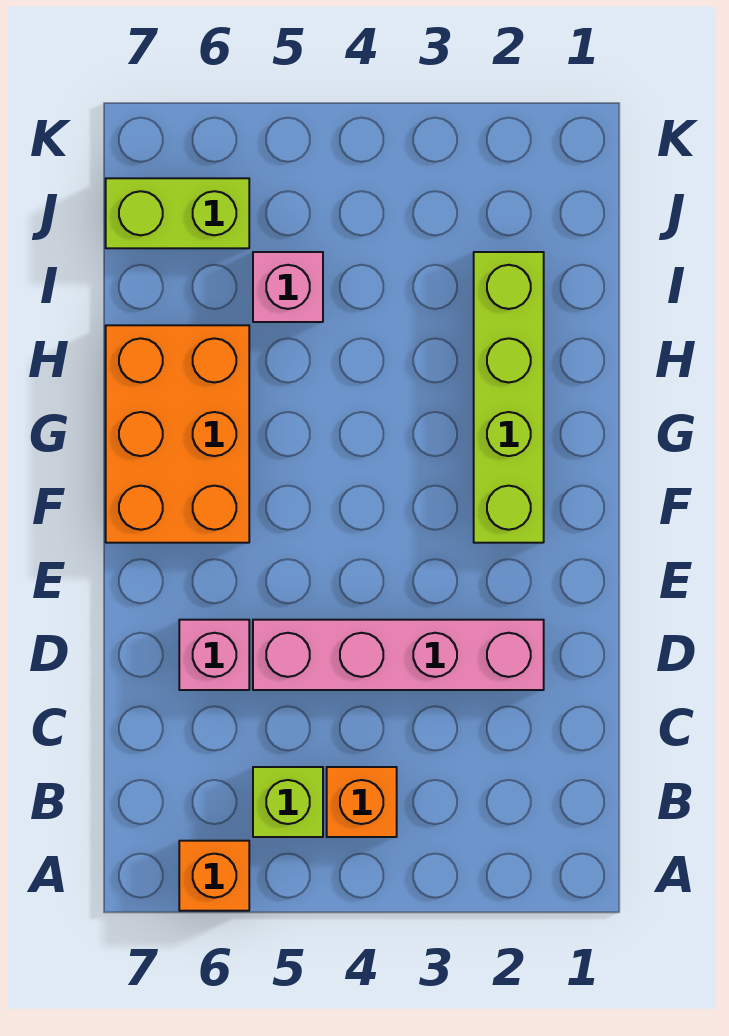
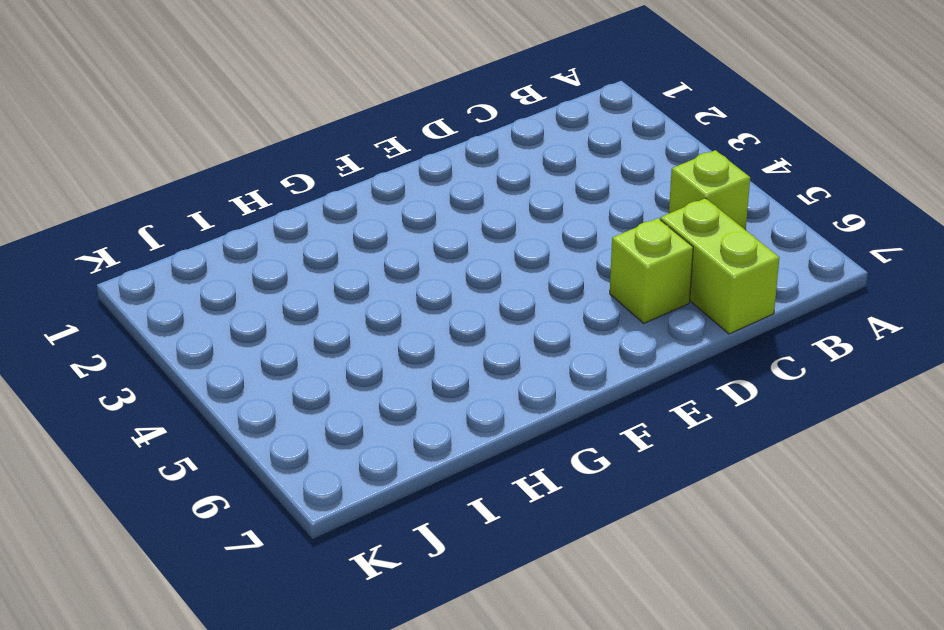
lime brick C6:C7 level 1 -> lime brick J6:J7 level 1
lime brick D6 level 1 -> pink brick D6 level 1
none -> orange brick A6 level 1
none -> orange brick B4 level 1

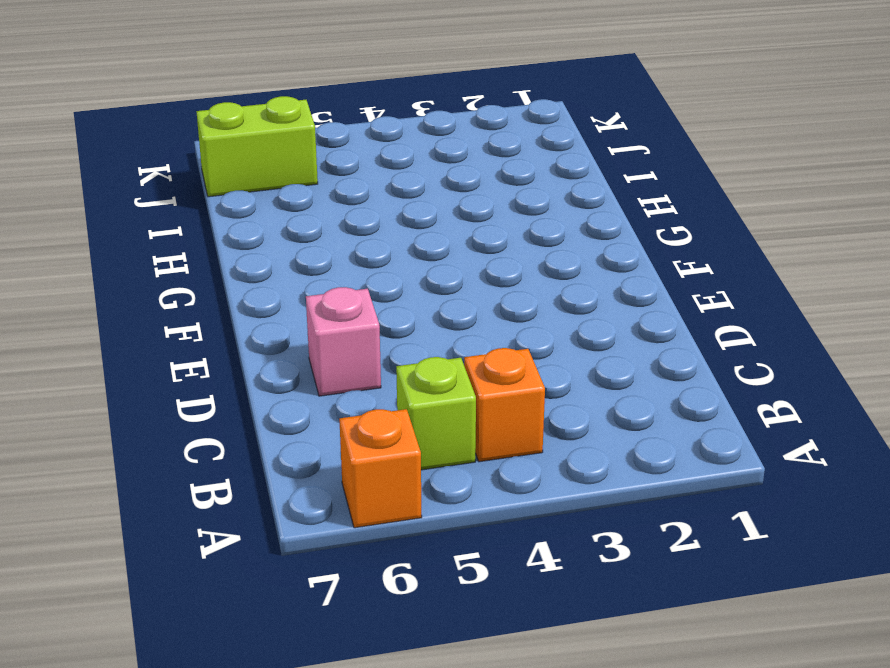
none -> pink brick D2:D5 level 1
none -> lime brick F2:I2 level 1

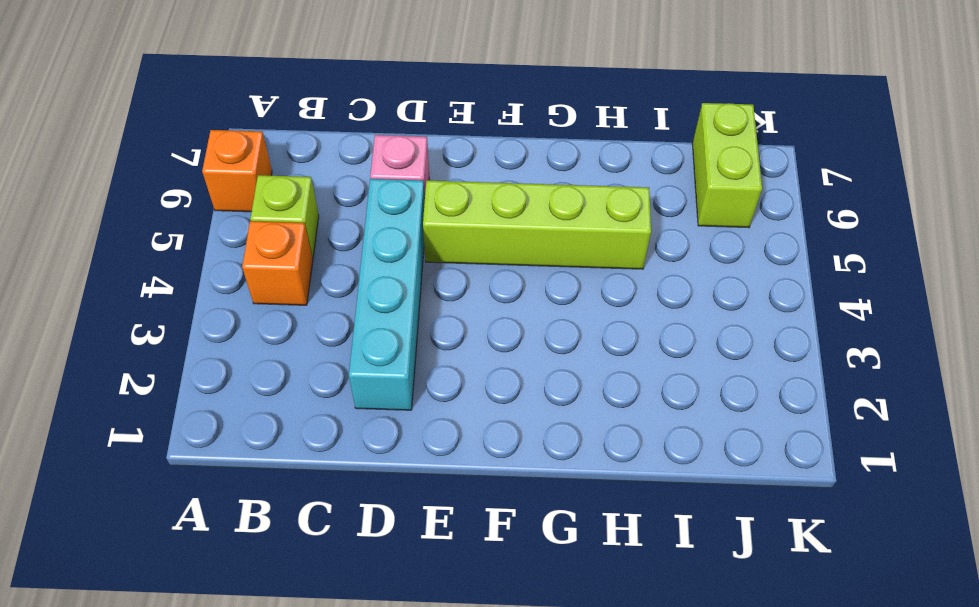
cyan brick D2:D5 level 1 -> pink brick D2:D5 level 1
lime brick E5:H5 level 1 -> lime brick F2:I2 level 1
none -> orange brick F6:H7 level 1
none -> pink brick I5 level 1

